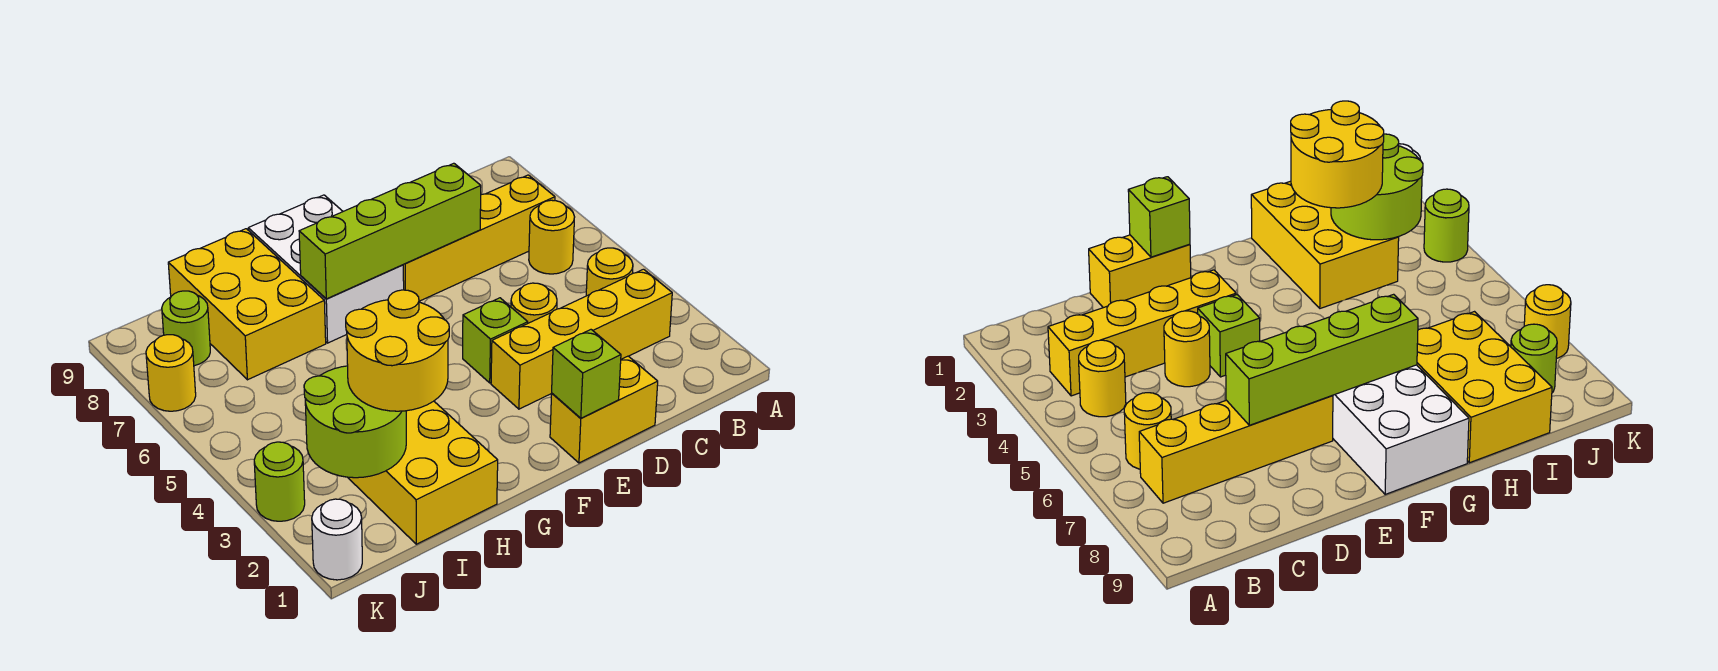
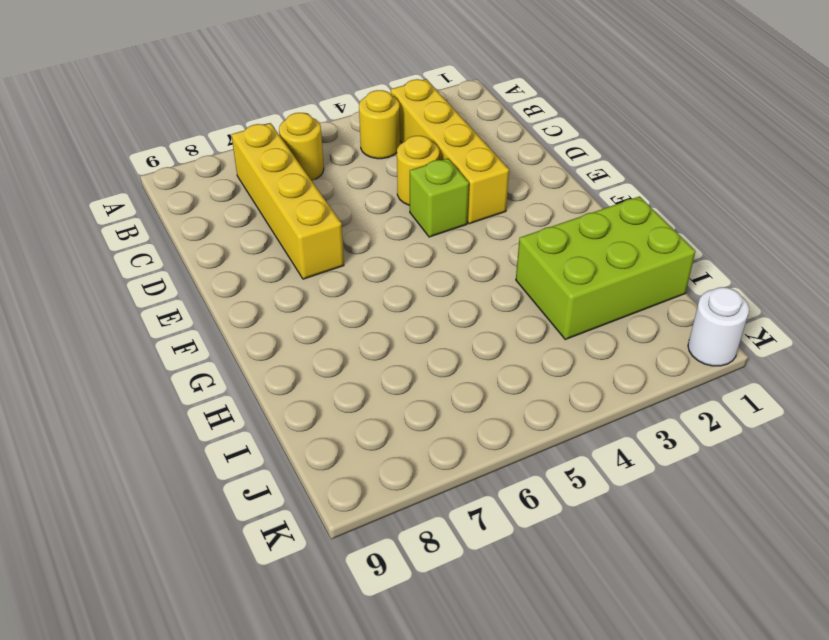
lime brick H1:I3 level 1 -> yellow brick H1:I3 level 1
none -> yellow brick D1:E1 level 1
none -> white brick F7:G9 level 1
none -> yellow brick H7:I9 level 1

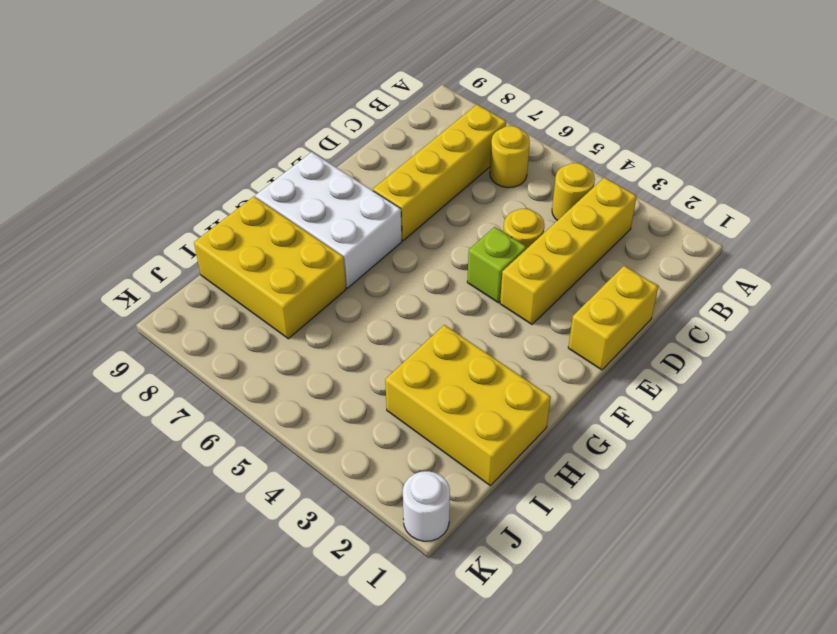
none -> lime round brick J8 level 1
none -> lime round brick K3 level 1
none -> yellow round brick K7 level 1

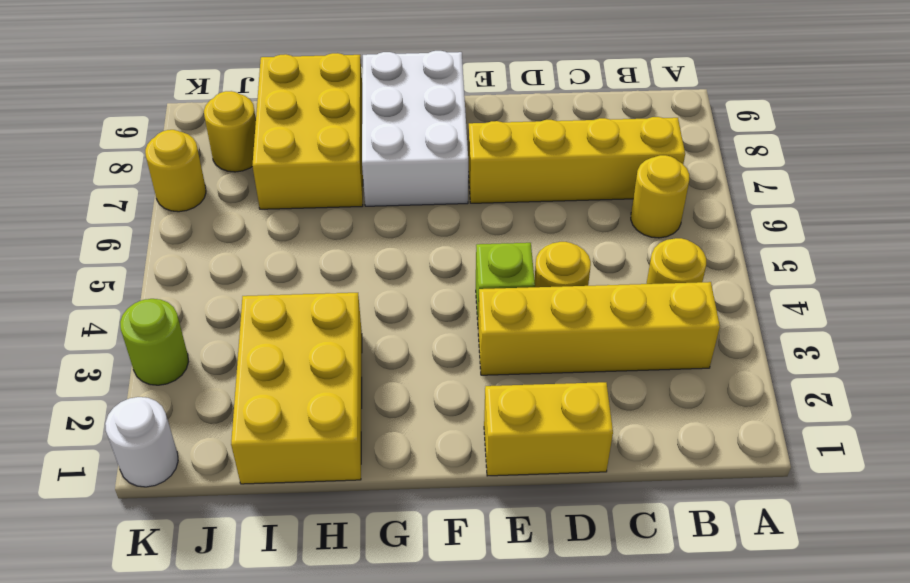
yellow round brick J8 level 1 -> lime round brick J8 level 1
none -> lime brick D7:G7 level 2
none -> lime brick E1 level 2
none -> lime round brick I2:J3 level 2

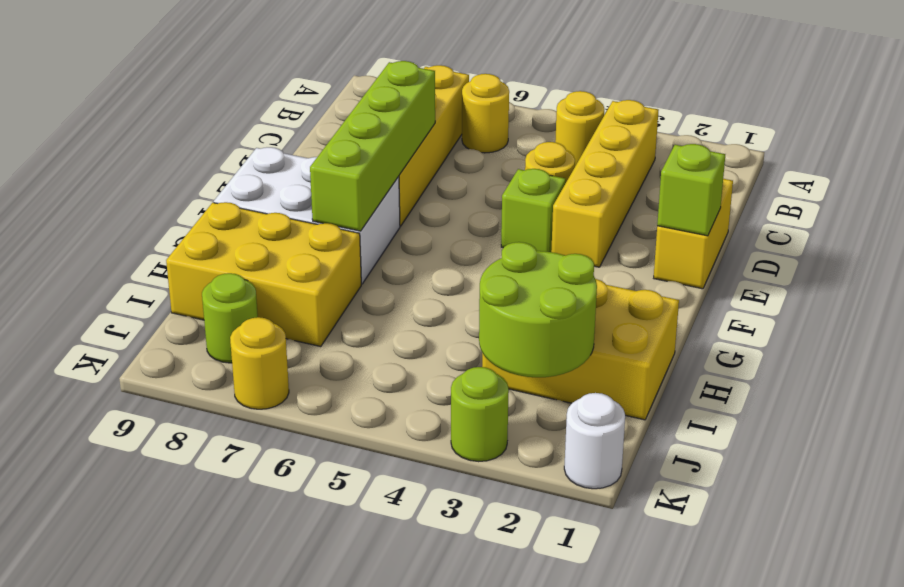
none -> yellow round brick H2:I3 level 3

